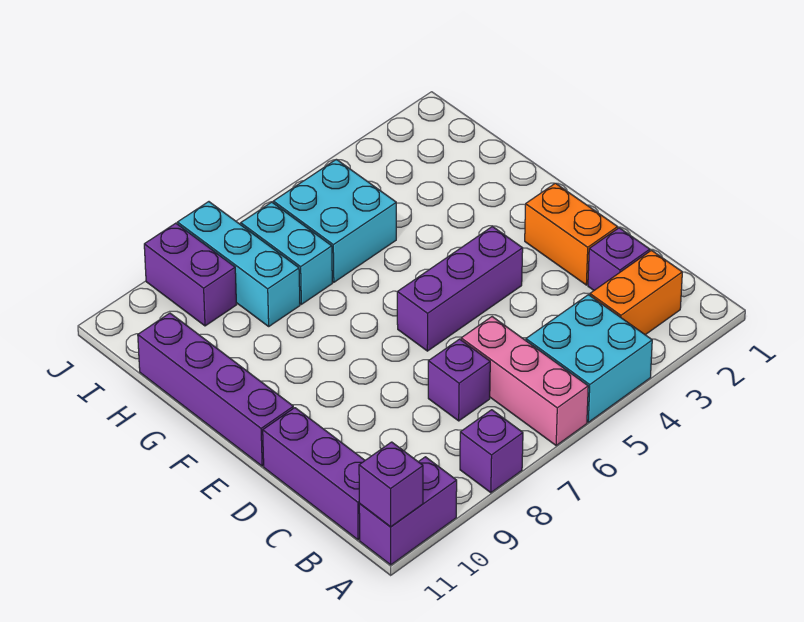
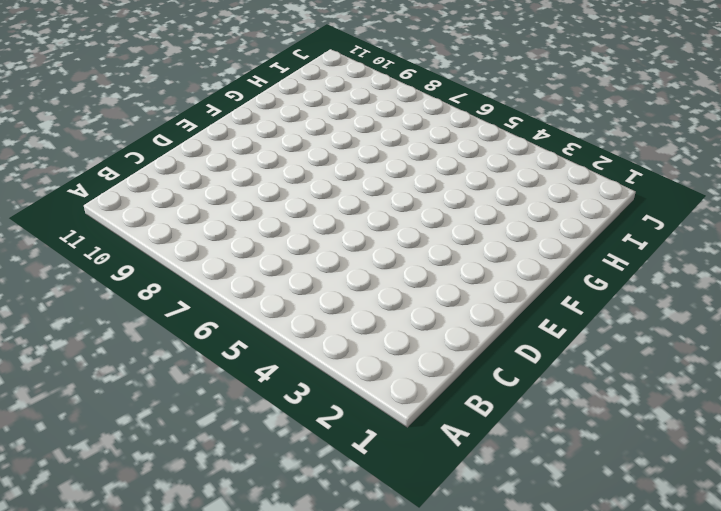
none -> cyan brick A4:B5 level 1
none -> pink brick A6:C6 level 1
none -> purple brick A8 level 1

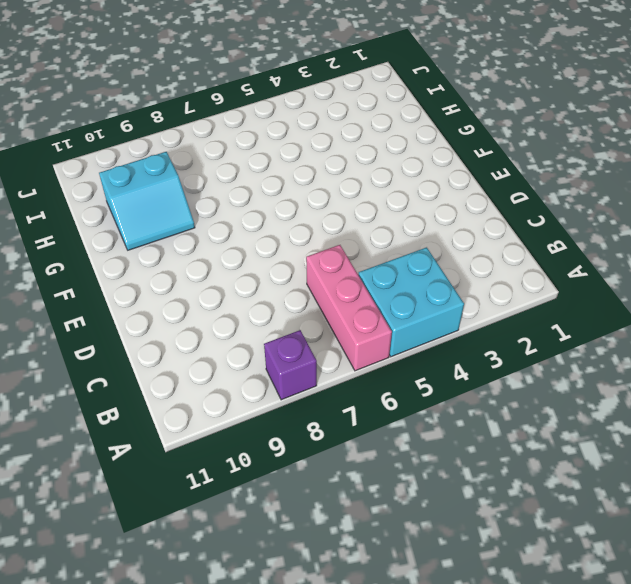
cyan slope G9:H10 level 1 top H -> none
none -> purple brick A10:A11 level 1
none -> orange brick B2:B3 level 1
none -> purple brick B11:D11 level 1

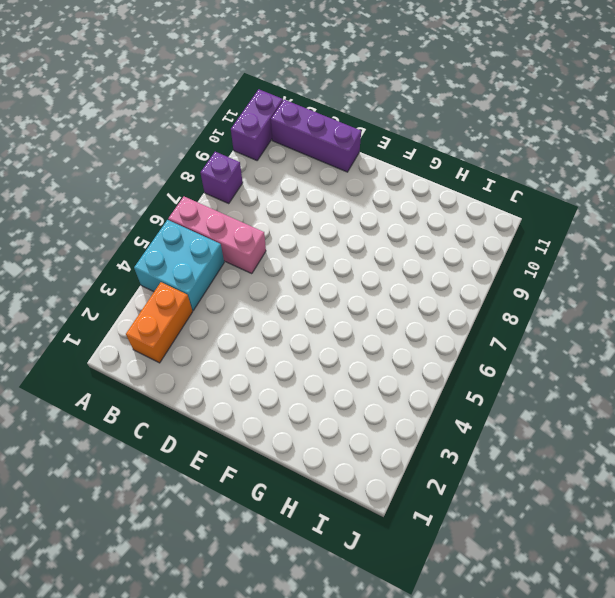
none -> purple brick C2 level 1
none -> purple brick C7 level 1
none -> orange brick D2:E2 level 1

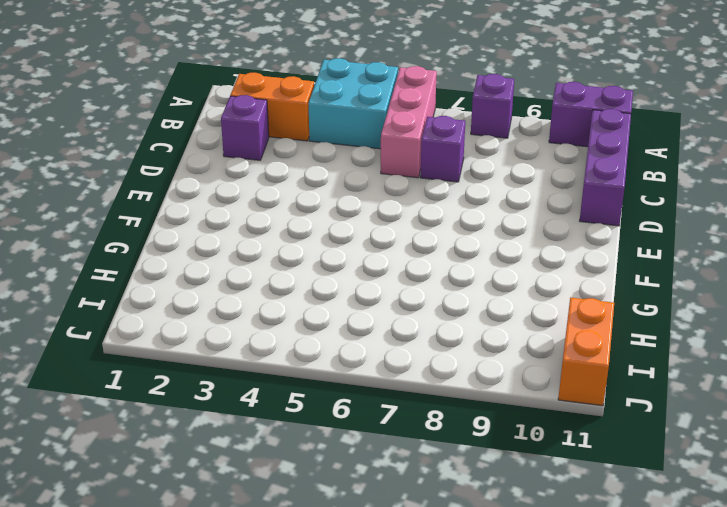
orange brick I11:J11 level 1 -> orange brick D2:E2 level 1
none -> purple brick E4:E6 level 1
none -> purple brick E11:H11 level 1
none -> cyan brick H5:I6 level 1

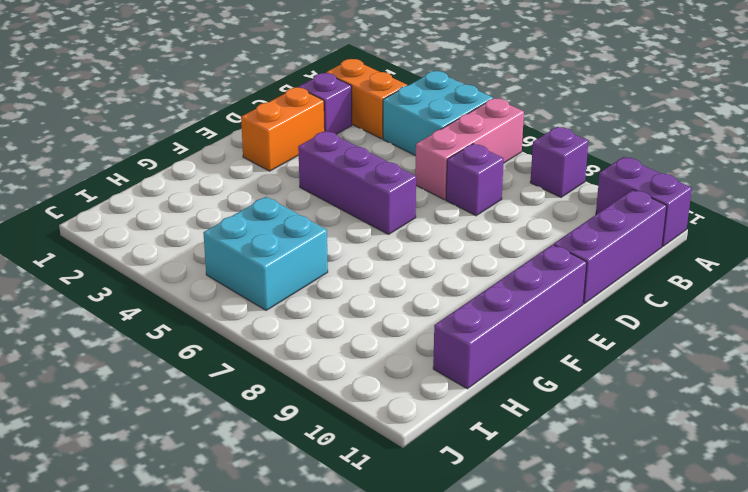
none -> cyan brick H7:I7 level 1
none -> cyan brick H8:J8 level 1
none -> purple brick I9:J9 level 1

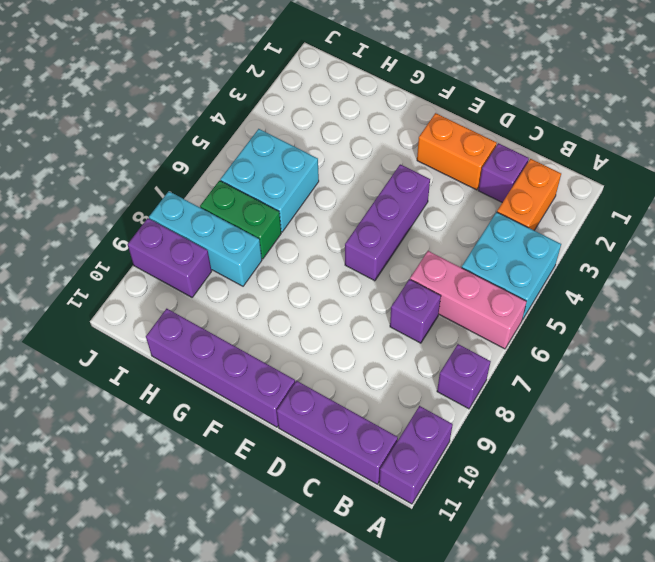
green brick H7:I7 level 1 -> cyan brick H7:I7 level 1
none -> purple brick A11 level 2

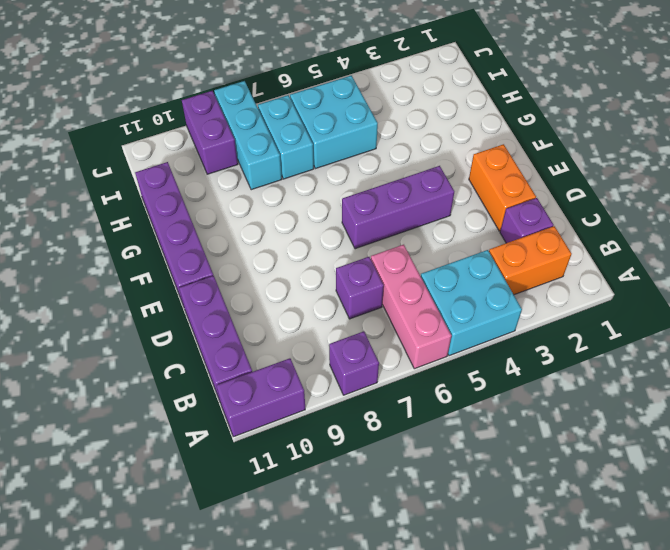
none -> purple brick A11 level 2

